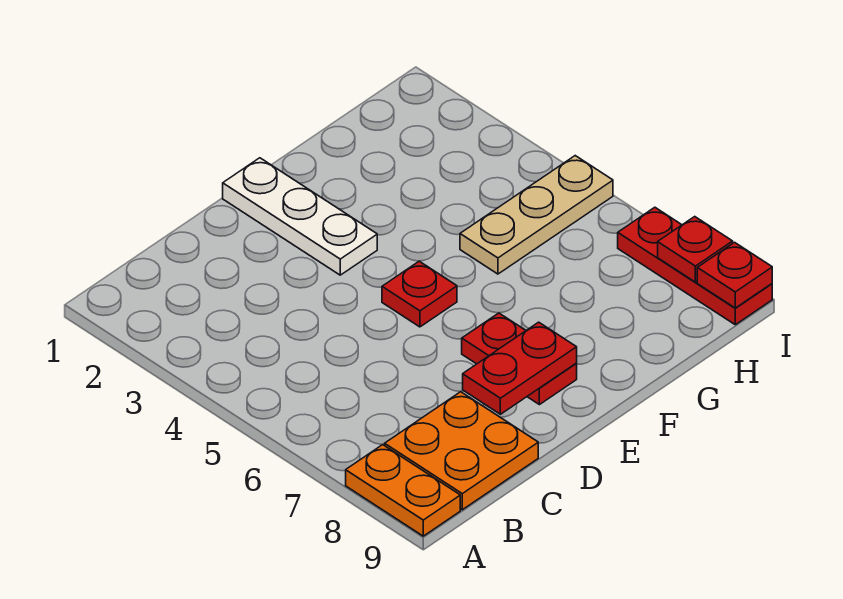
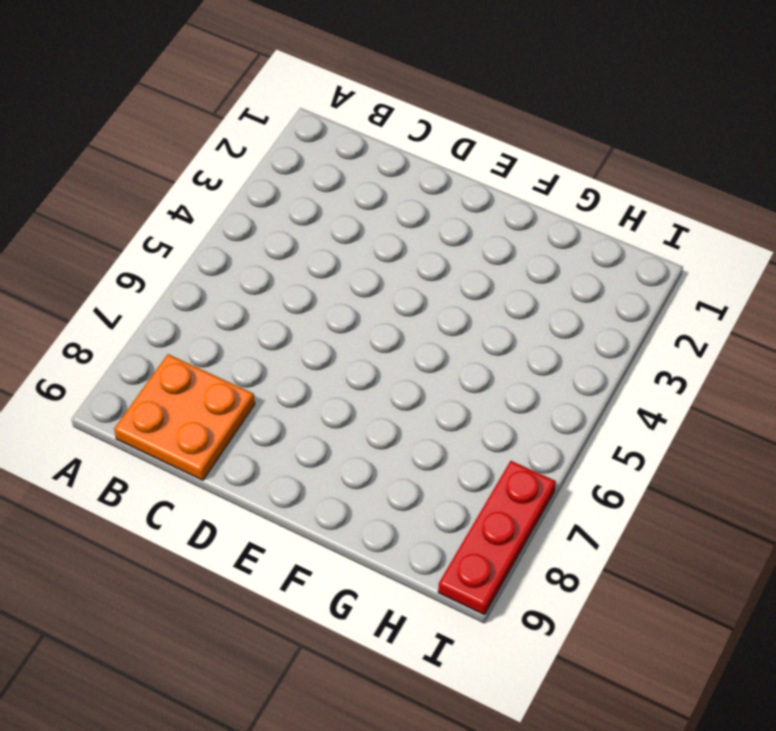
none -> orange plate A8:A9 level 1
none -> white plate E1:E3 level 1

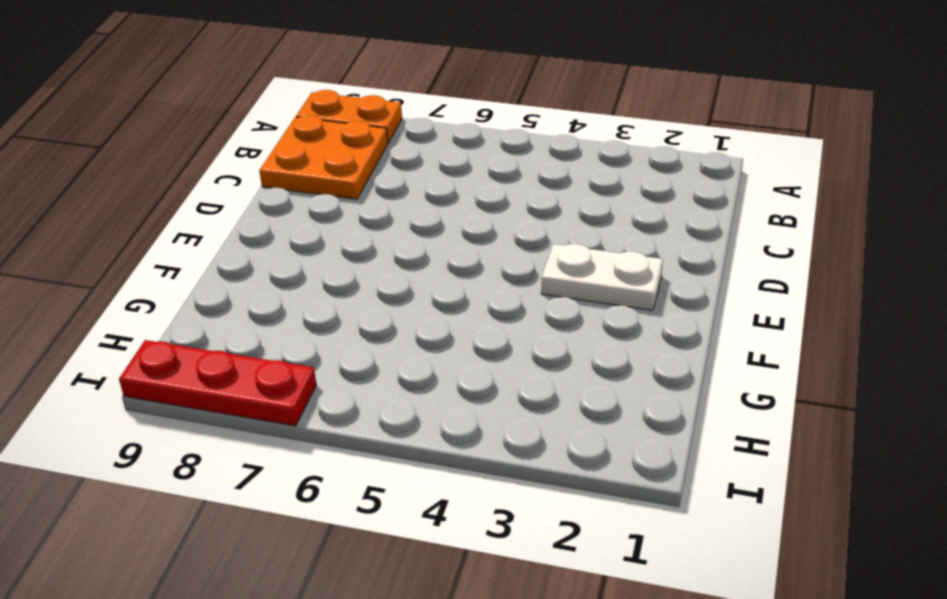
white plate E2:E3 level 1 -> white plate E1:E3 level 1
none -> red plate E5 level 1
none -> red plate E7:E8 level 1

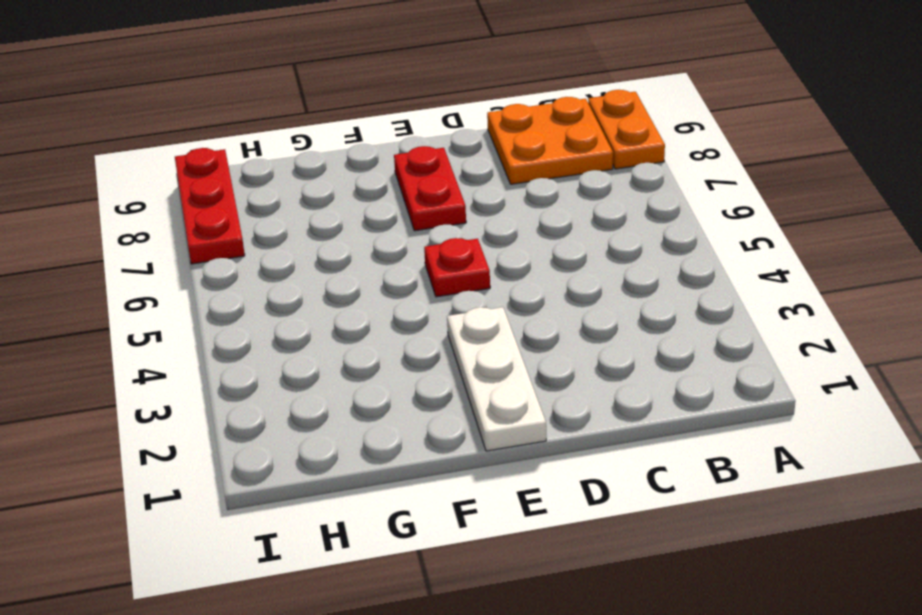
none -> tan plate G5:I5 level 1
none -> red plate D8:E8 level 2

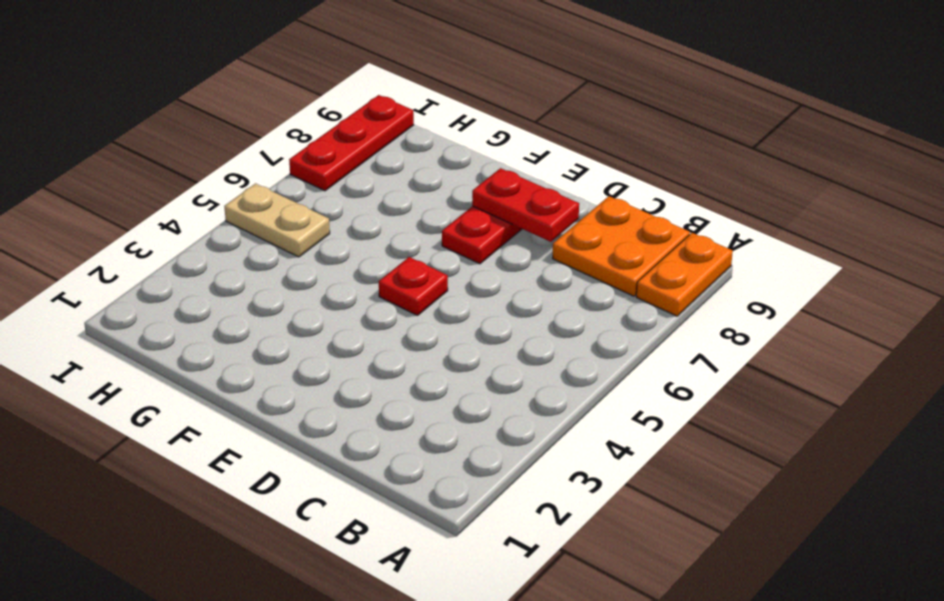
tan plate H5:I5 level 1 -> tan plate G5:I5 level 1
none -> white plate E1:E3 level 1
none -> red plate I8 level 2

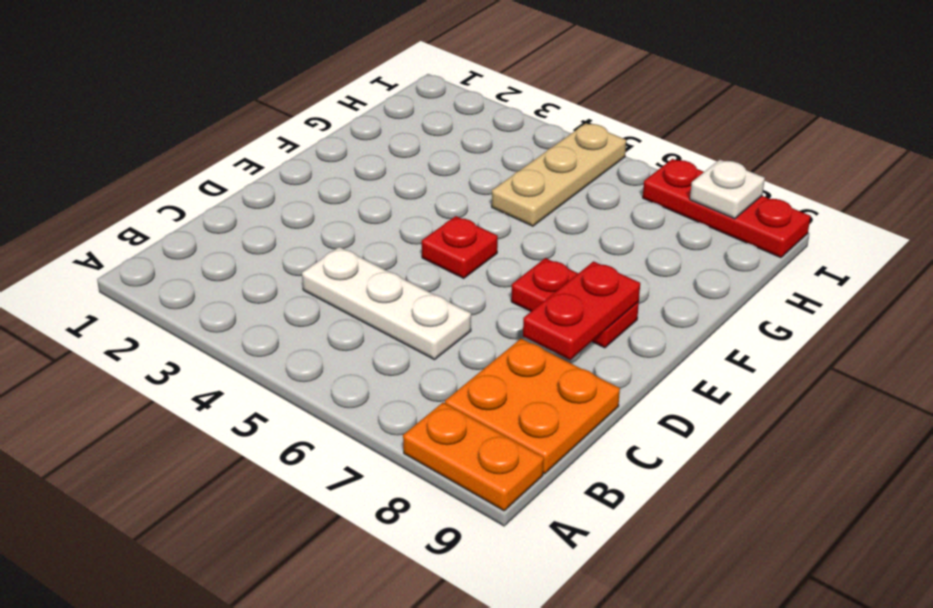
white plate C4:C6 level 1 -> white plate E1:E3 level 1
white plate I8 level 2 -> red plate I8 level 2
none -> red plate I9 level 2

